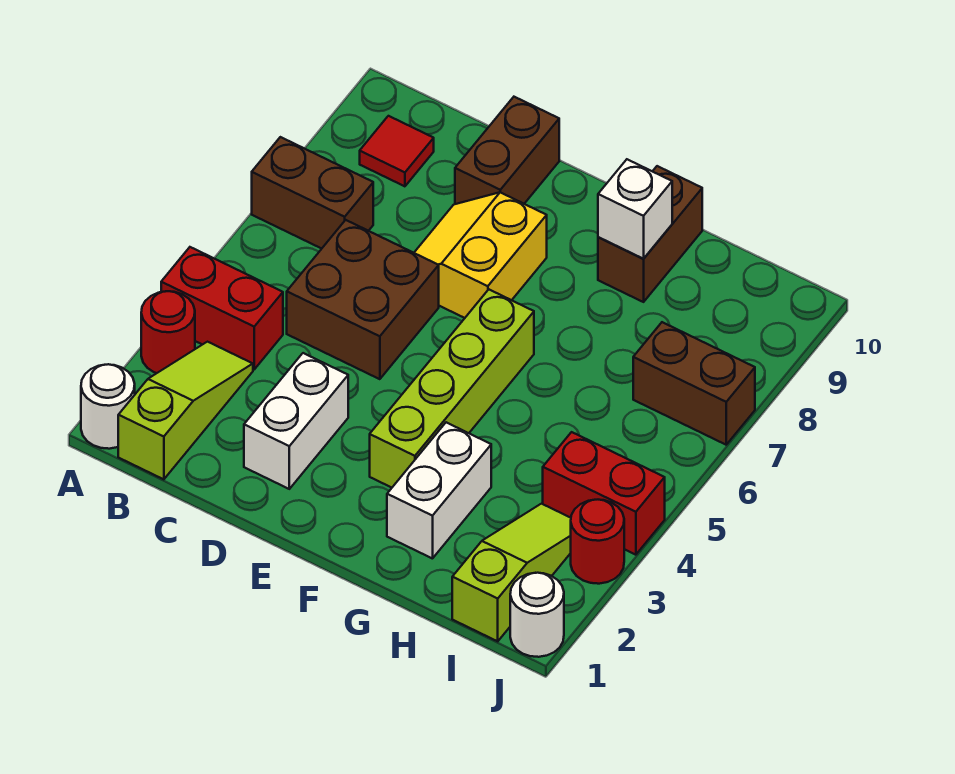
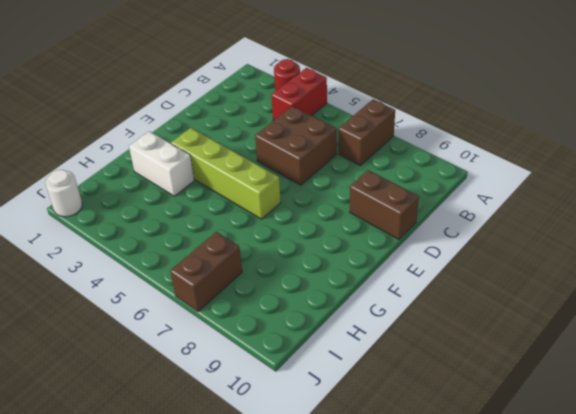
none -> white round brick A1 level 1
none -> lime slope B1:B3 level 1 top 1
none -> red tile B9 level 1

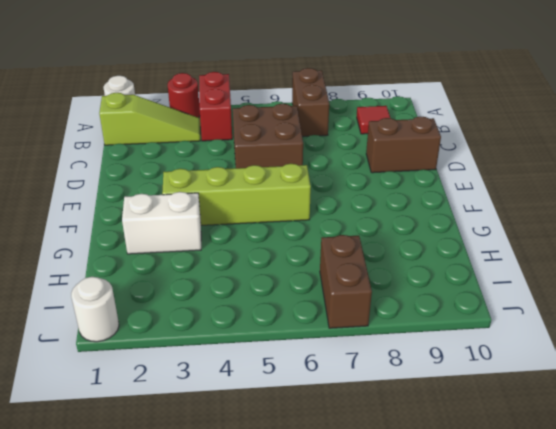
none -> white brick D2:D3 level 1
none -> yellow slope D7:E8 level 1 top E
none -> brown brick G9:G10 level 1

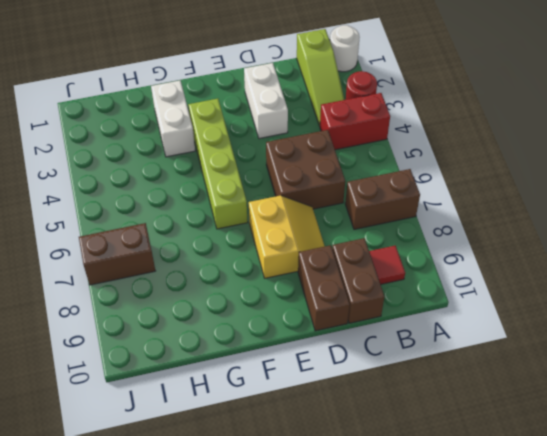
brown brick C9:C10 level 1 -> brown brick G9:G10 level 1
none -> lime slope I1:I3 level 1 top 1
none -> red brick I4:J4 level 1
none -> white round brick J1 level 1

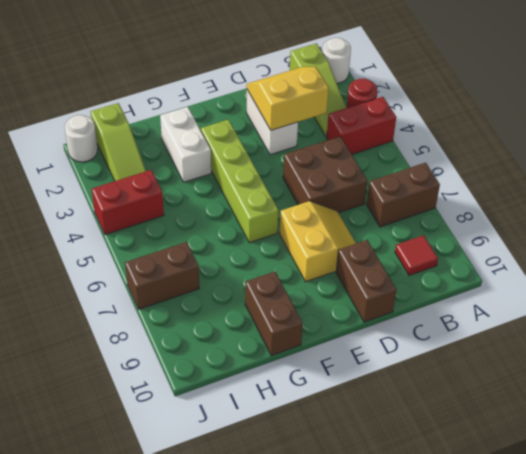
yellow slope C2:D3 level 2 top 3 -> none
none -> red round brick J3 level 1
none -> white brick G9 level 2

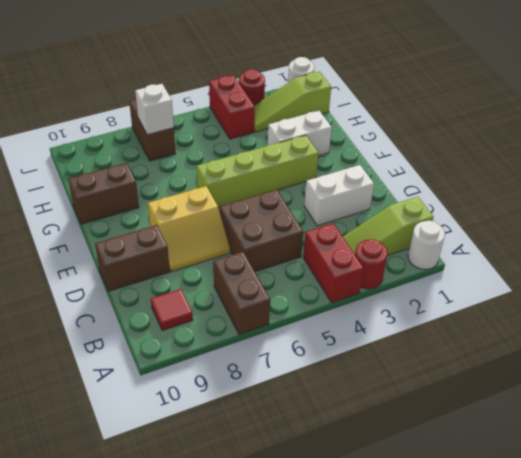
white brick I7 level 2 -> white brick G9 level 2

